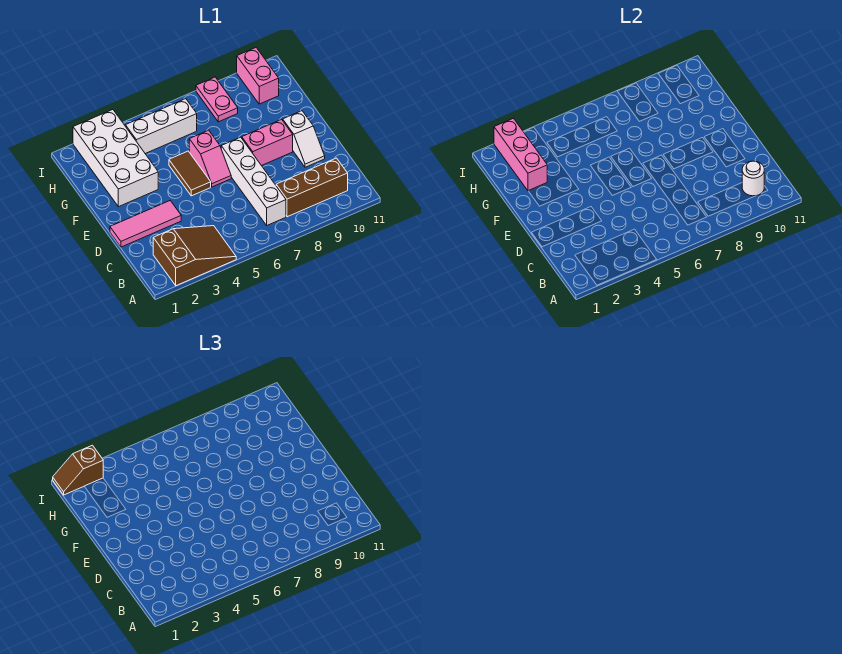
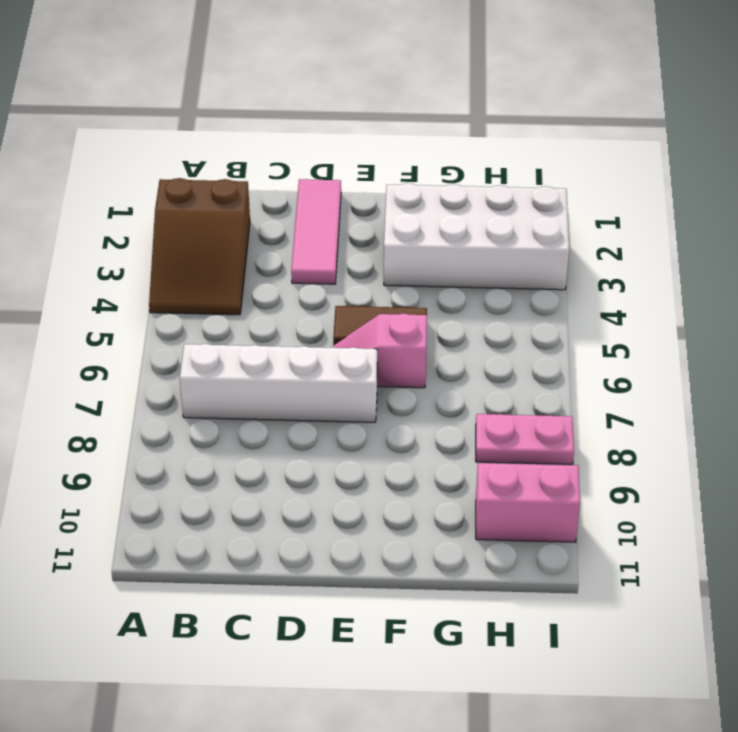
none -> brown brick B8:B10 level 1
none -> white slope D10:E10 level 1 top E
none -> pink brick E8:E9 level 1

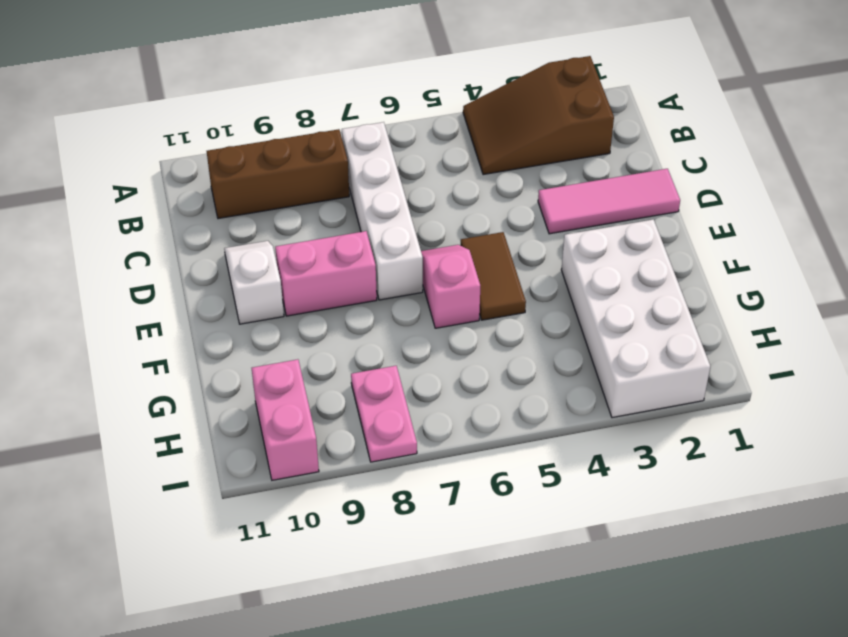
none -> white brick H4:H6 level 1
none -> white round brick B10 level 2
none -> pink brick G2:I2 level 2

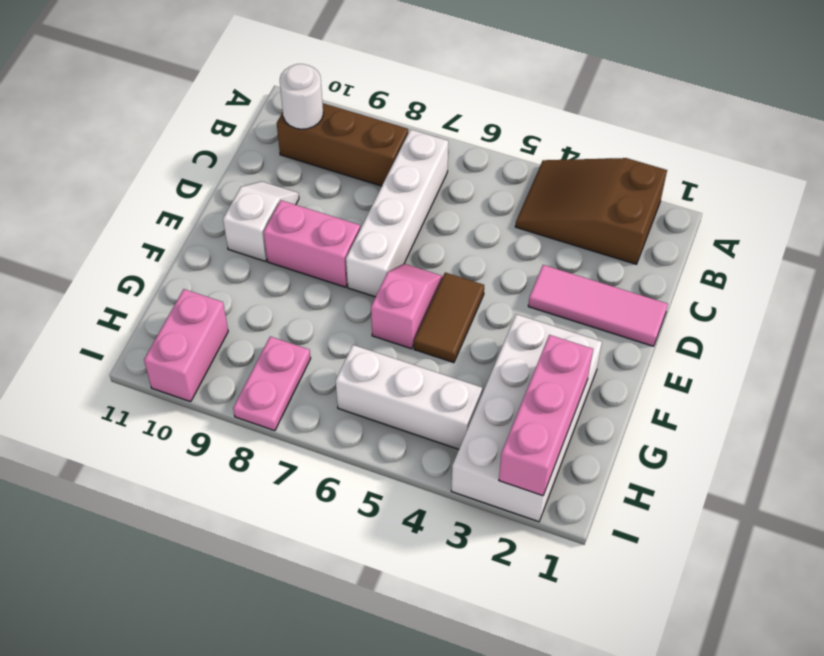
none -> brown slope I1:I2 level 3 top 2

